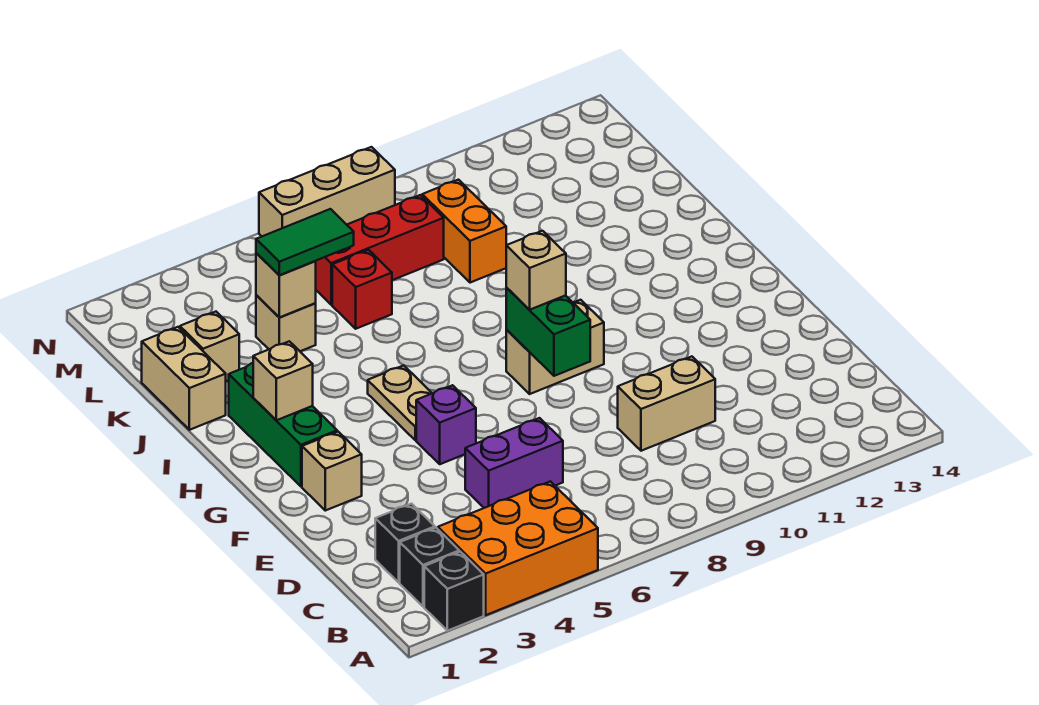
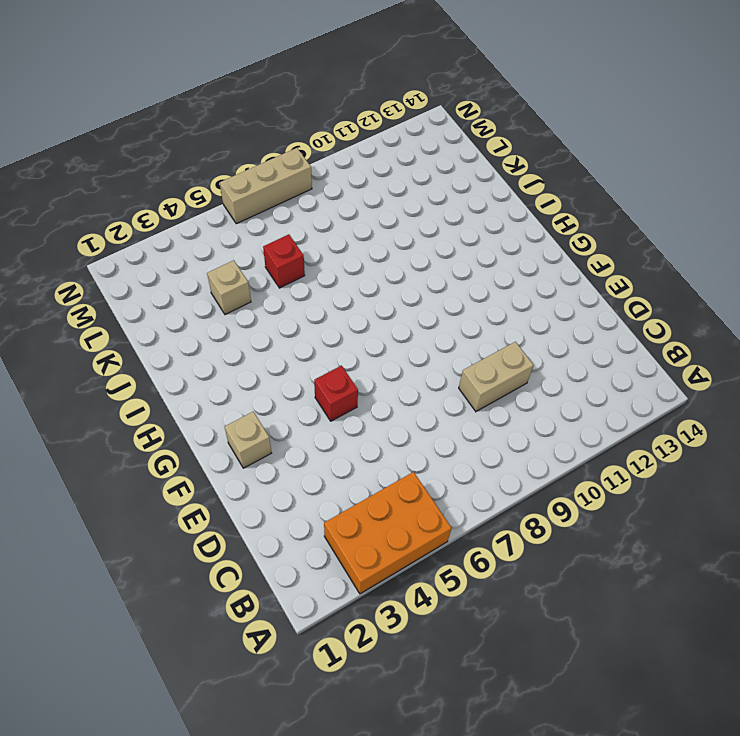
red brick F5 level 1 -> purple brick F5 level 1
none -> black brick A2 level 1
none -> black brick B2 level 1
none -> black brick C2 level 1

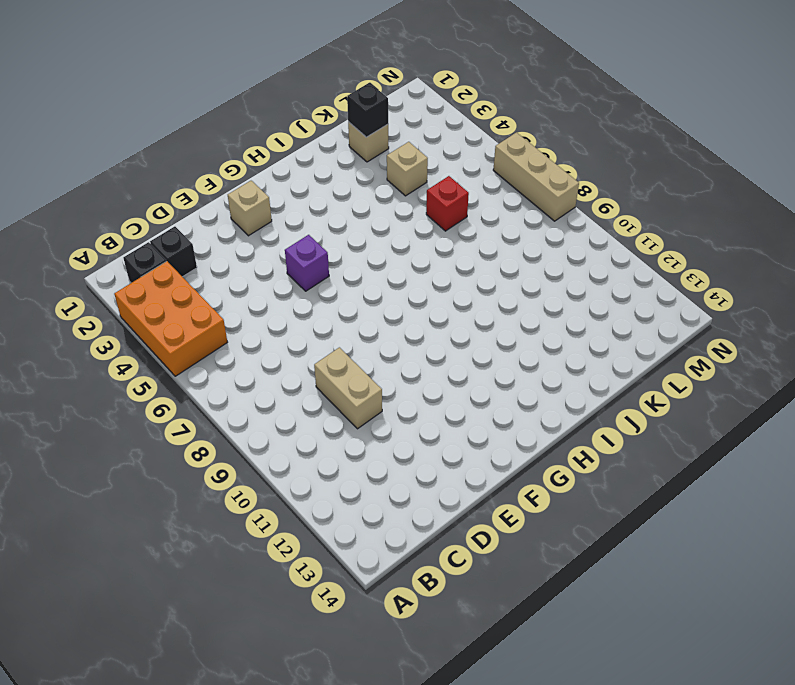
black brick K2 level 2 -> black brick A2 level 1
none -> purple brick D5:D6 level 1
none -> green brick G2:I2 level 1
none -> tan plate G5:H5 level 1

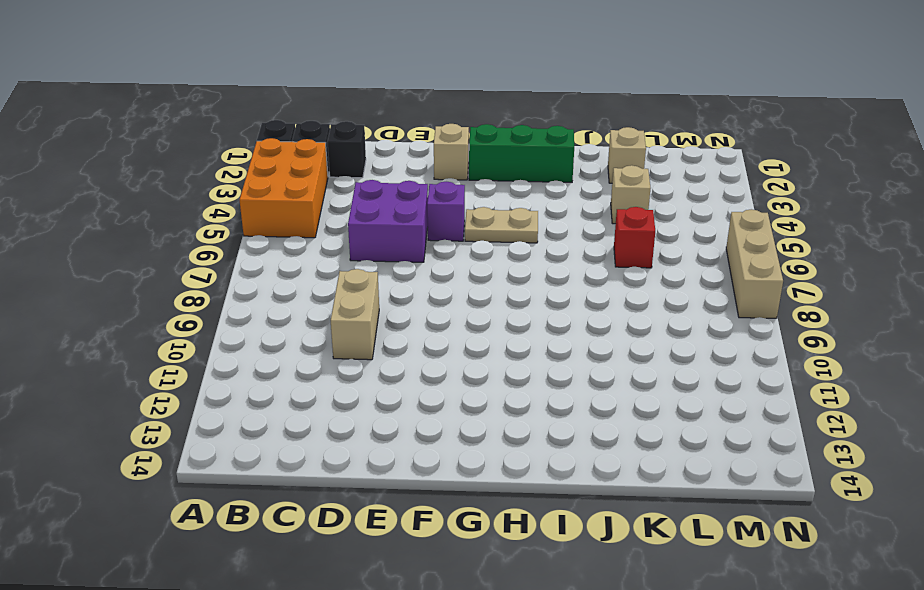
purple brick D5:E6 level 1 -> purple brick D5:D6 level 1
none -> tan brick G8:G9 level 1
none -> tan brick J1:K1 level 1
none -> orange brick K9:L9 level 1

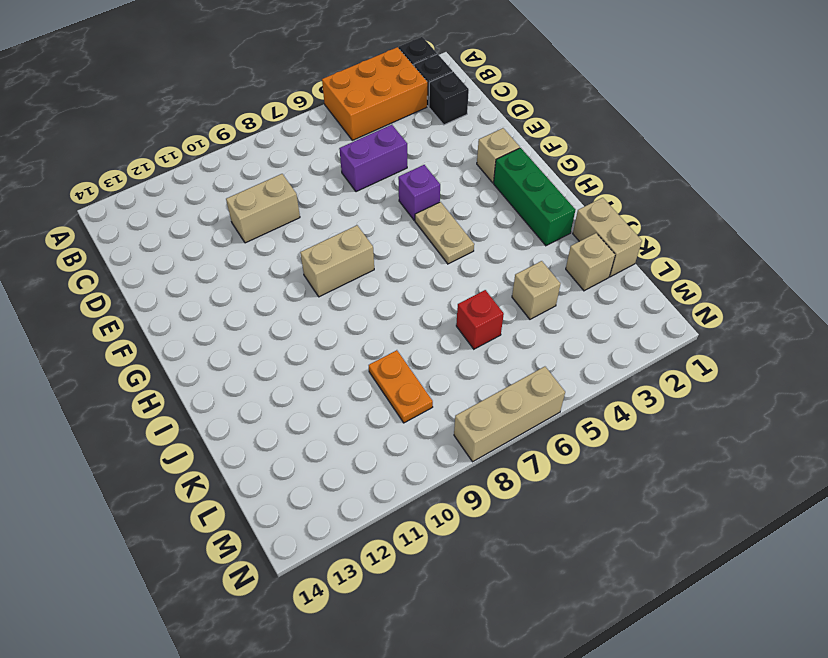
orange plate K9:L9 level 1 -> orange brick K9:L9 level 1
none -> red brick L6:L8 level 1
none -> green brick F8:G8 level 2
none -> tan brick H2 level 2

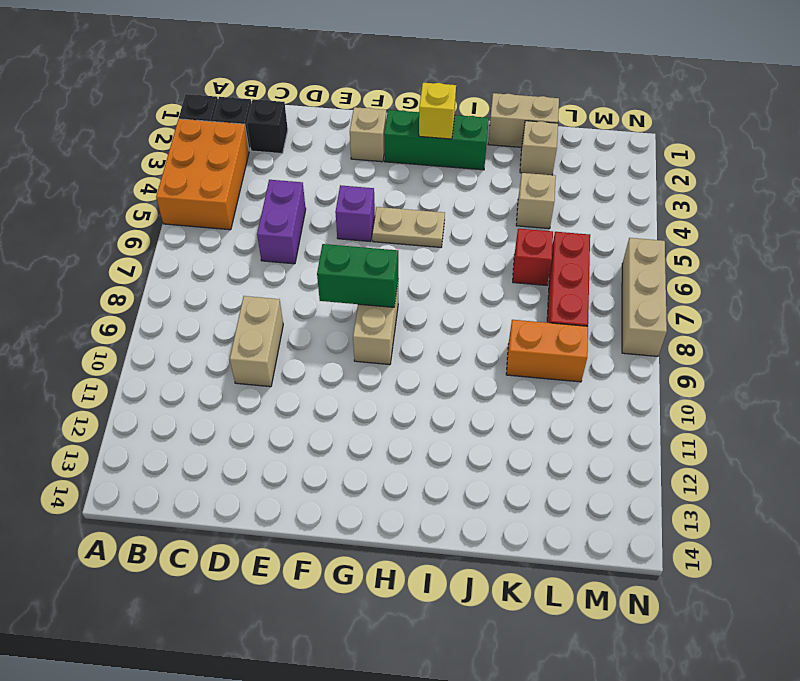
yellow brick H2 level 2 -> tan brick H2 level 2
none -> tan brick K4 level 2
none -> tan brick G8 level 3
none -> green tile K4:K5 level 3

